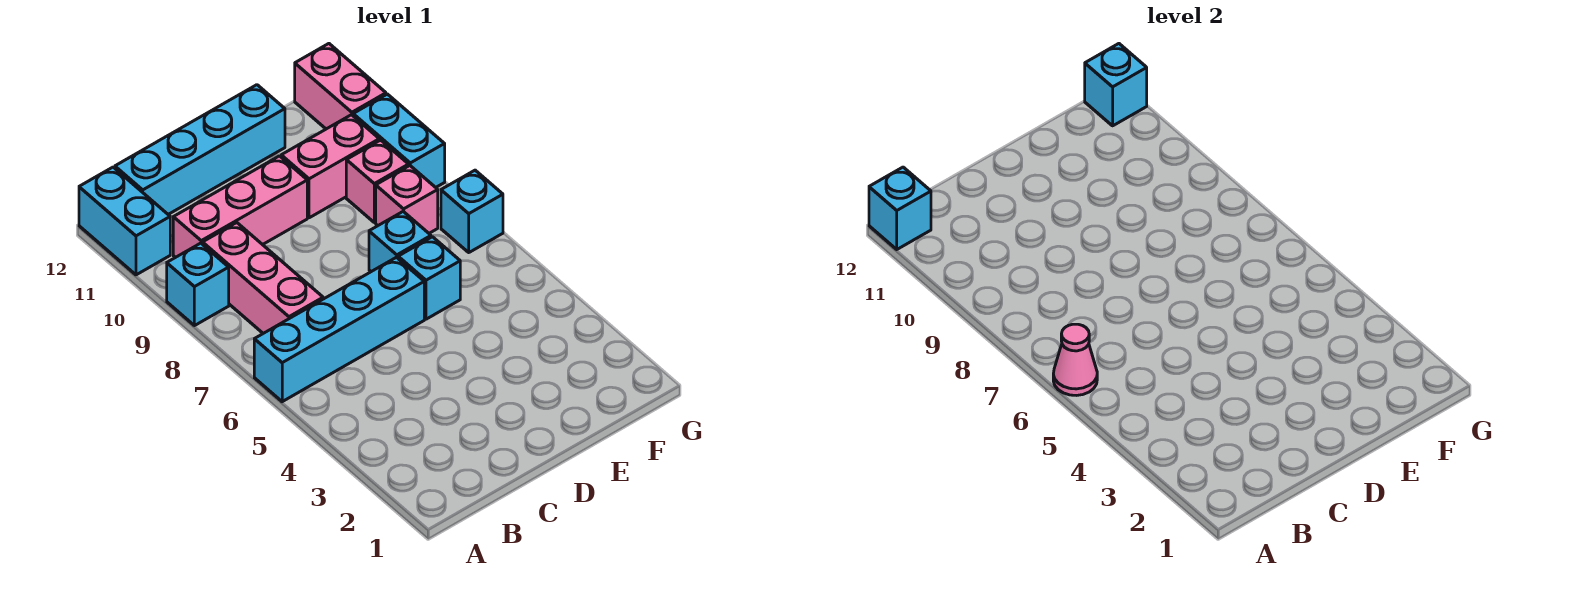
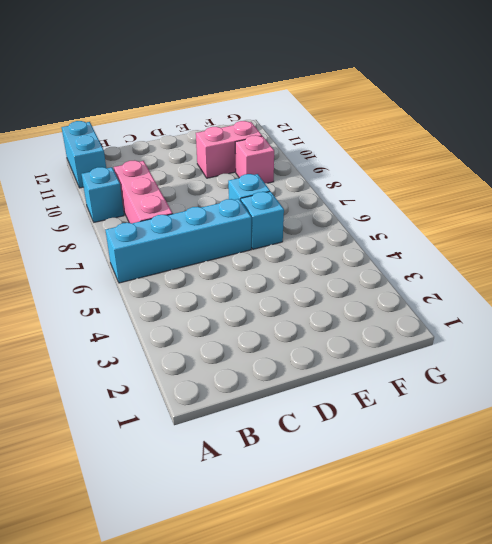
none -> pink brick B10:D10 level 1
none -> cyan brick B12:E12 level 1
none -> pink brick F8 level 1

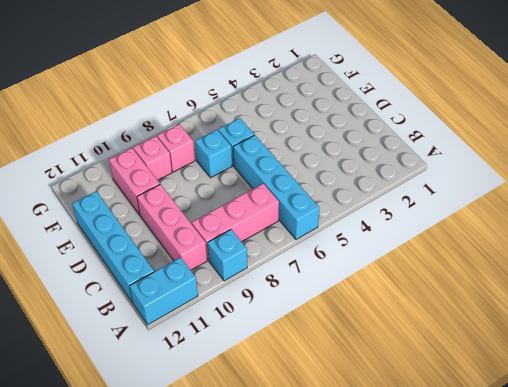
none -> cyan brick G7 level 1
none -> cyan brick G9:G10 level 1
none -> pink brick G11:G12 level 1

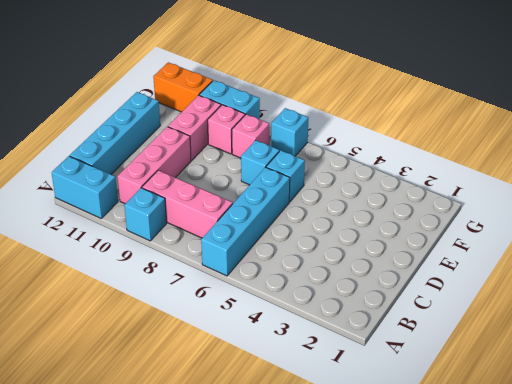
orange brick G11:G12 level 1 -> pink brick G11:G12 level 1
none -> pink cone A6 level 2
none -> cyan brick A12 level 2
none -> cyan brick G12 level 2

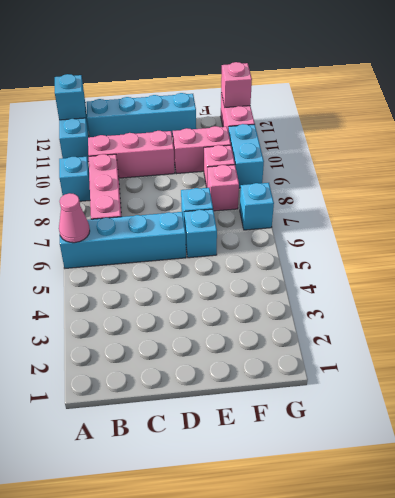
pink brick G12 level 2 -> cyan brick G12 level 2

